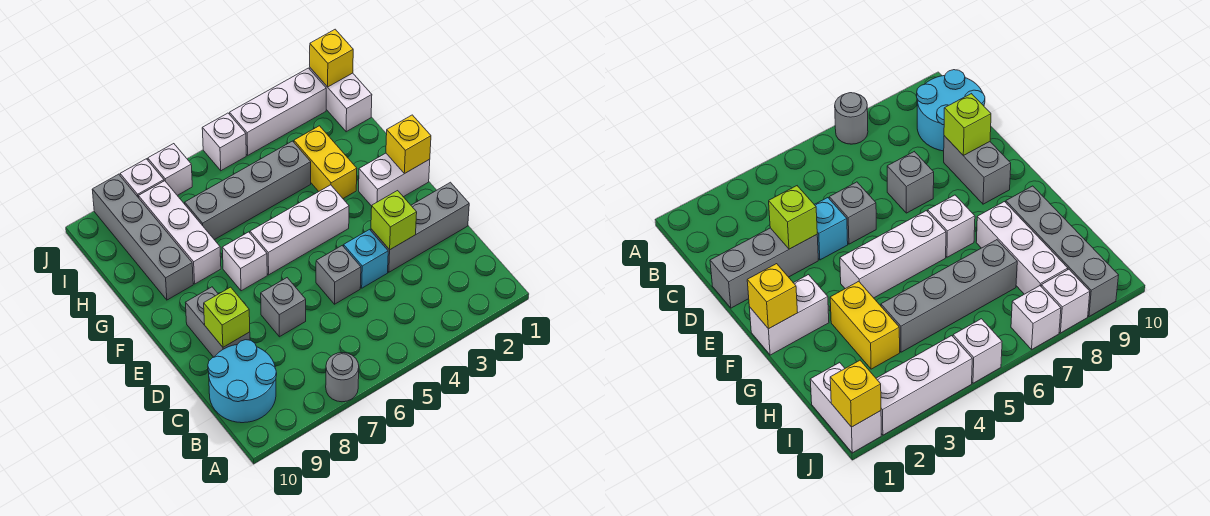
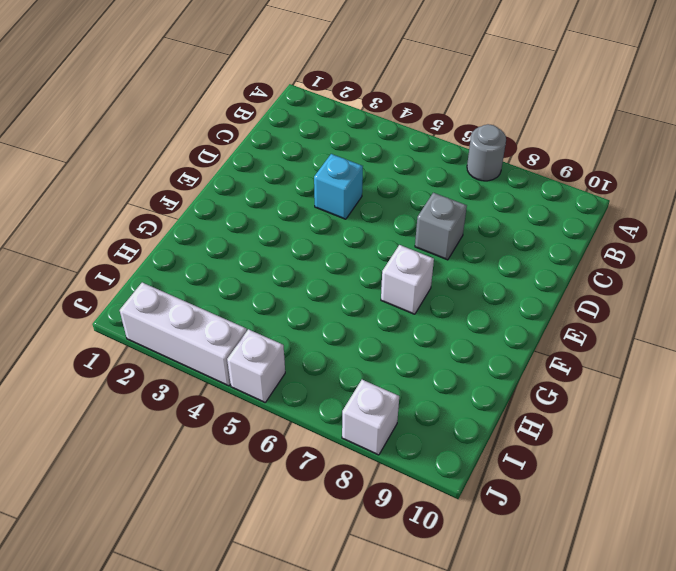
none -> cyan round brick B9:C10 level 1
none -> grey brick D1:D3 level 1
none -> grey brick D5 level 1

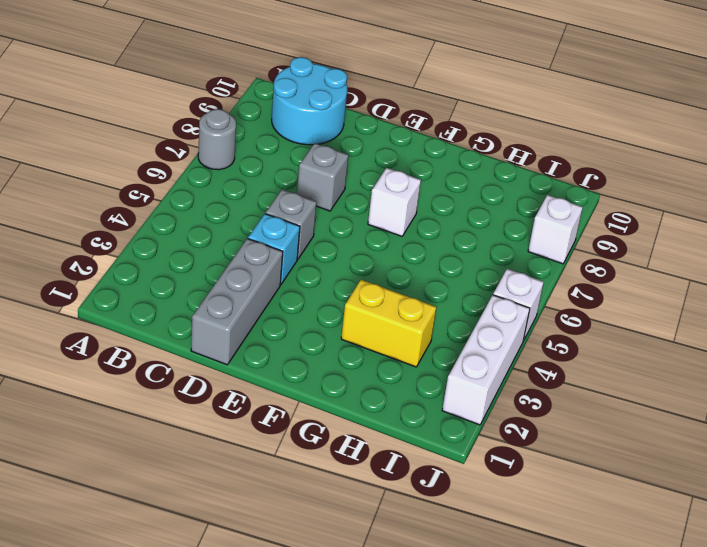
none -> grey brick D9:E9 level 1
none -> white brick F1:F2 level 1
none -> white brick F4:F6 level 1

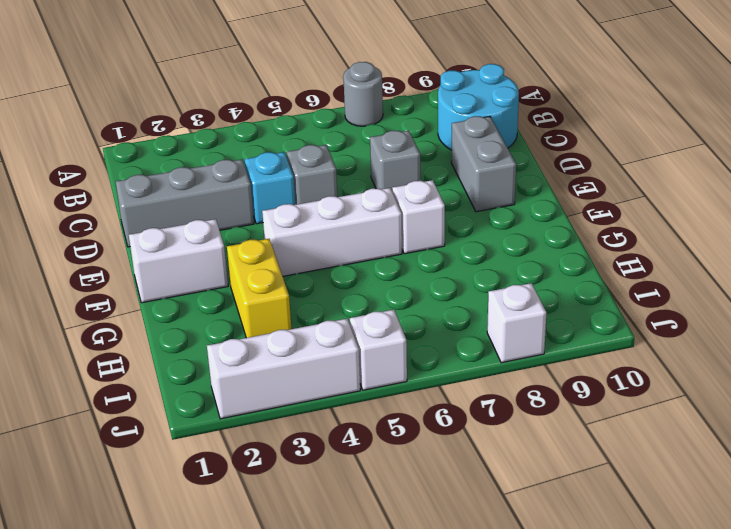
none -> white brick G8:I8 level 1
none -> grey brick G9:J9 level 1
none -> grey brick H4:H7 level 1

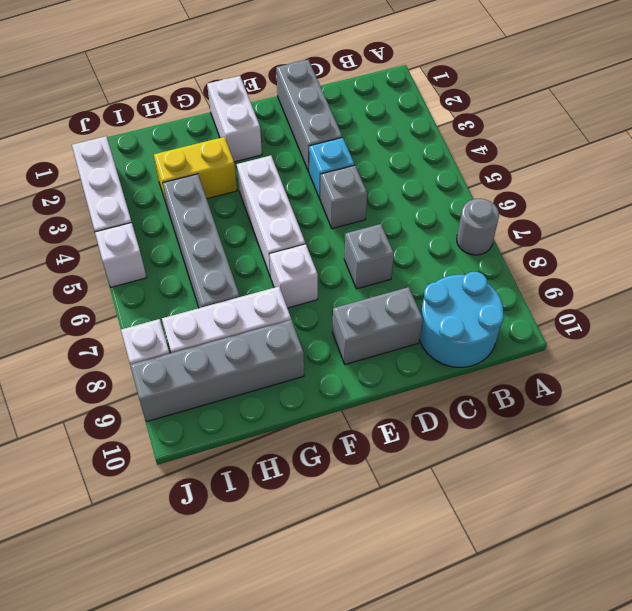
none -> white brick I1:J1 level 1
none -> white brick J7 level 1
none -> lime brick D3 level 2

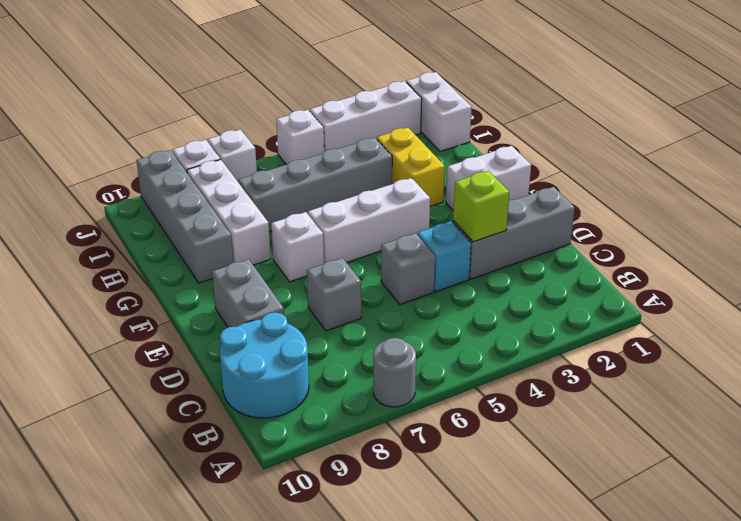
none -> lime brick D9 level 2
none -> yellow brick F1 level 2
none -> yellow brick J1 level 2

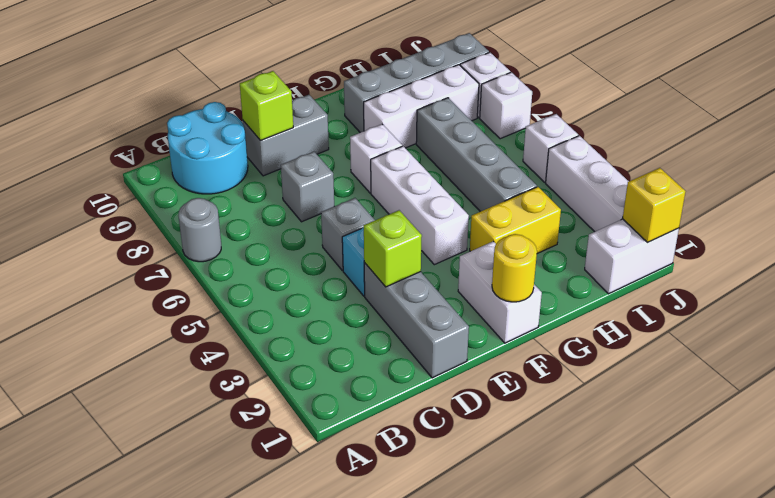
yellow round brick F1 level 2 -> yellow brick F1 level 2

